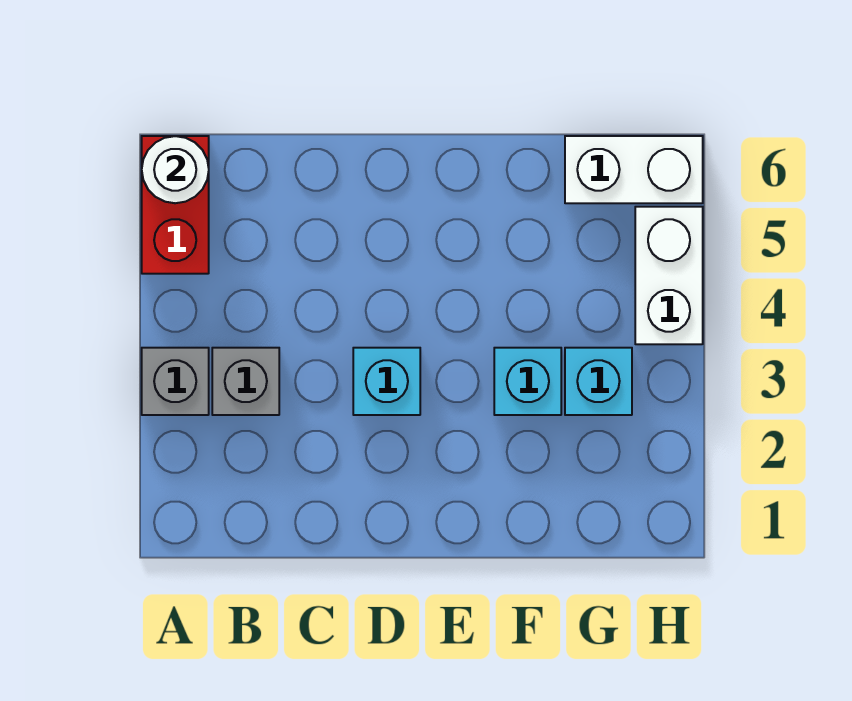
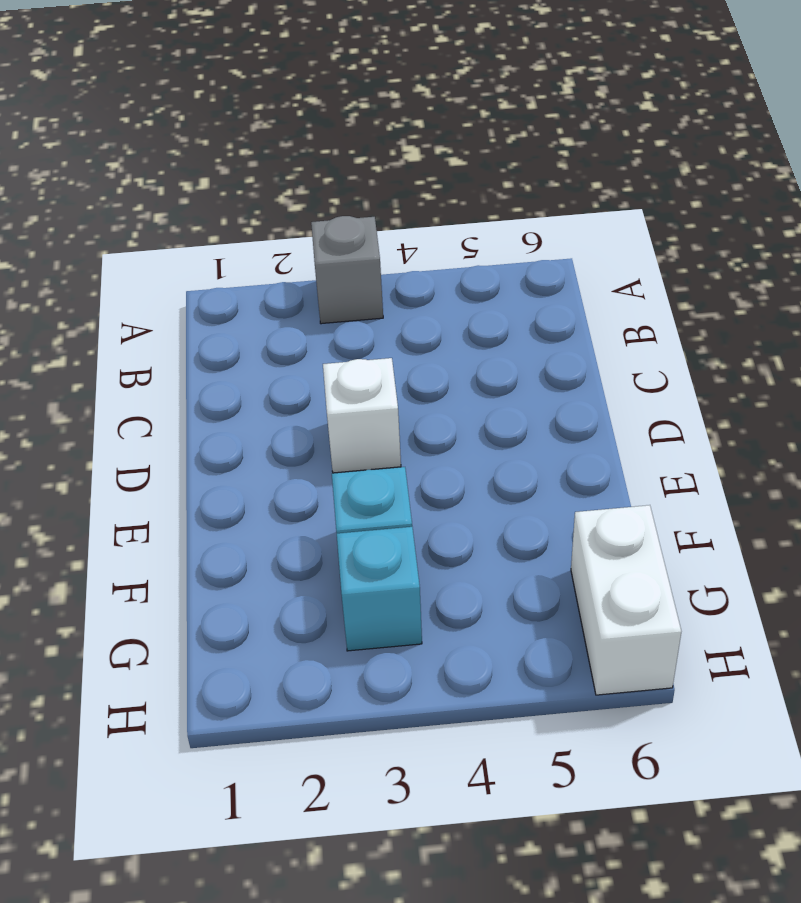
white brick D3 level 1 -> cyan brick D3 level 1
none -> red brick A5:A6 level 1
none -> grey brick B3 level 1

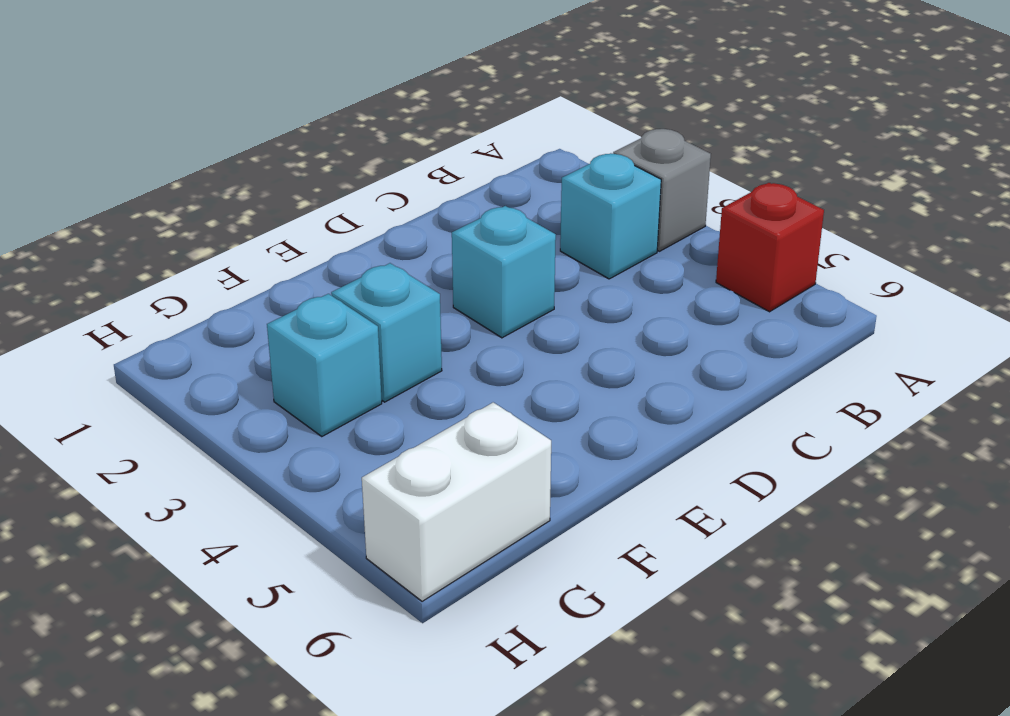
red brick A5 level 1 -> red brick A5:A6 level 1
cyan brick B3 level 1 -> grey brick B3 level 1
none -> white brick H4:H5 level 1
none -> white round brick A6 level 2

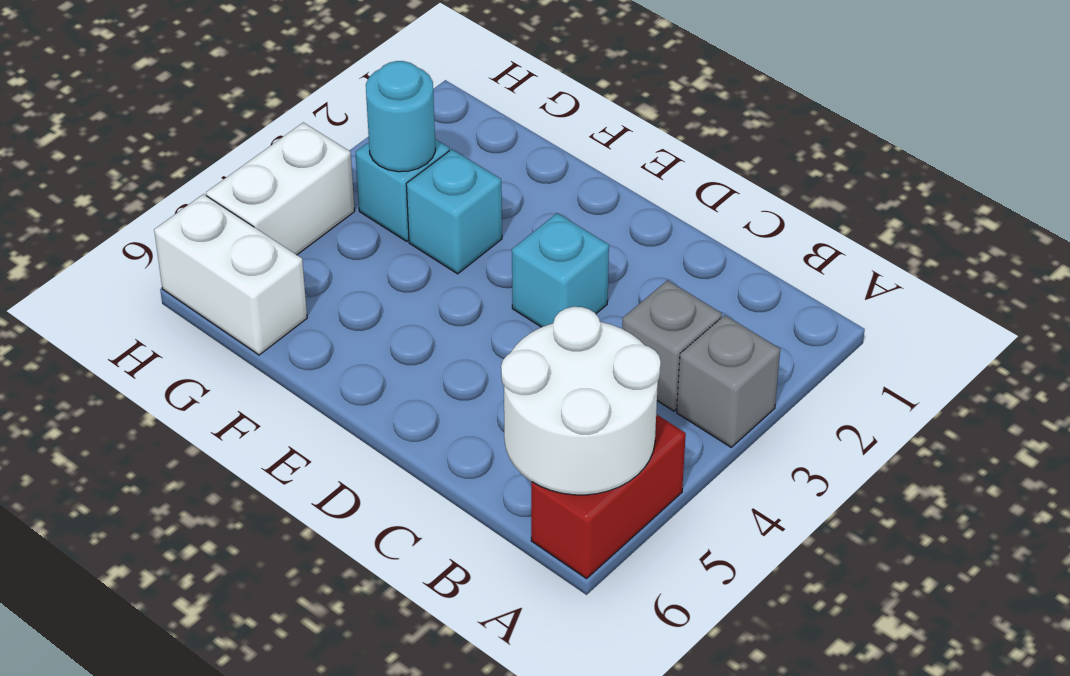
white round brick A5:B6 level 2 -> white round brick A6 level 2
cyan round brick G3 level 2 -> none

